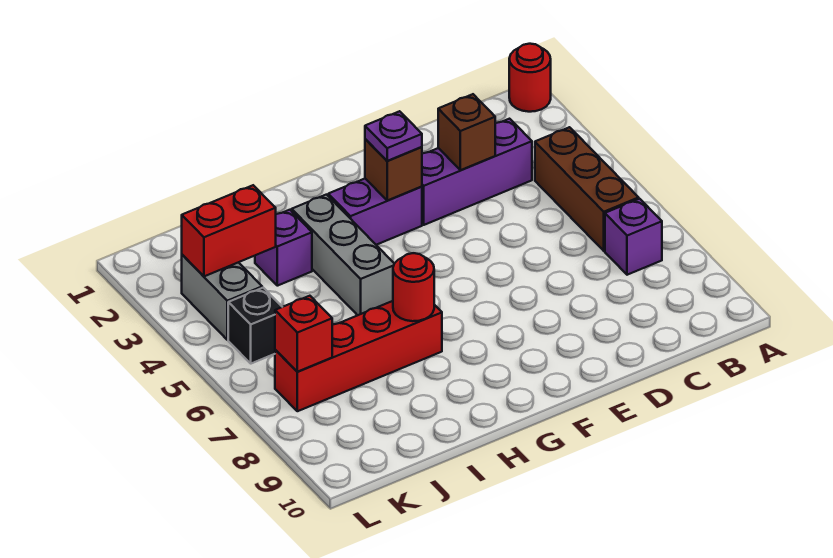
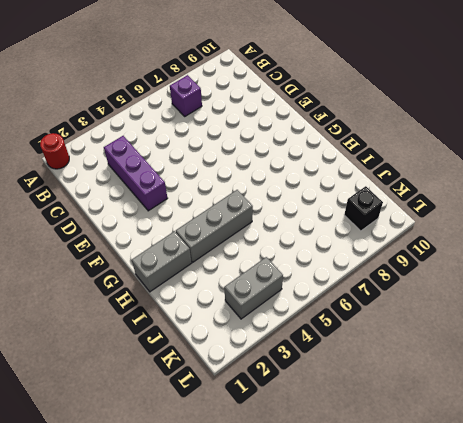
grey brick H1:H2 level 1 -> none
black brick K9 level 1 -> black brick K5 level 1
none -> brown brick B4:B6 level 1
none -> purple brick F3:G3 level 1
none -> red brick H7:K7 level 1

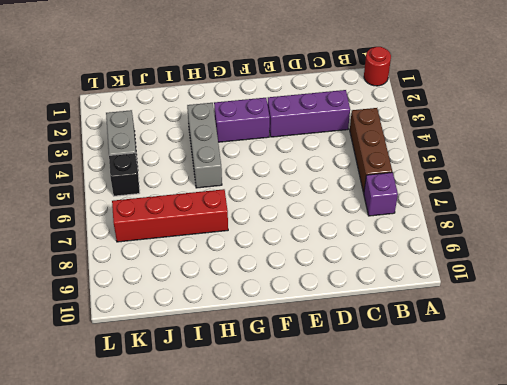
none -> purple brick I3 level 1
none -> brown brick D3 level 2
none -> brown brick F3 level 2

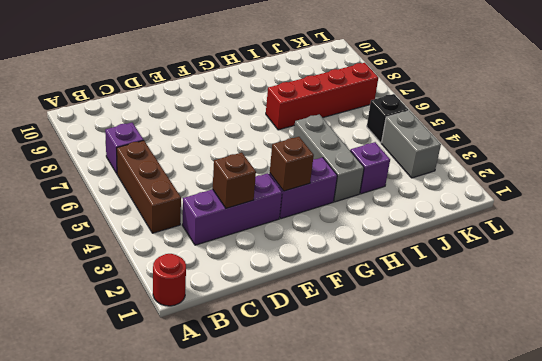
none -> red round brick H7 level 2
none -> red brick J3:K3 level 2
none -> red brick K7 level 2

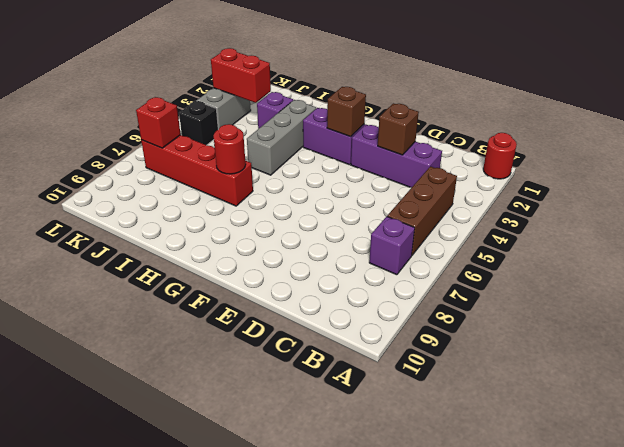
none -> purple plate F3 level 3

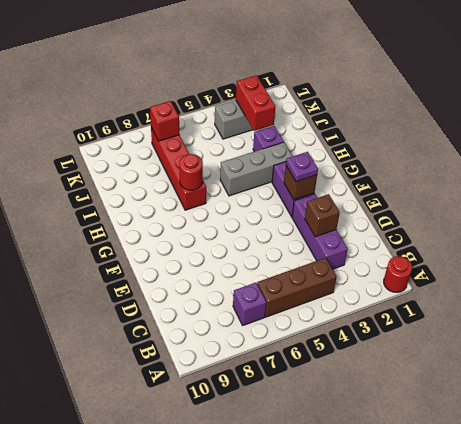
none -> black brick K5 level 1

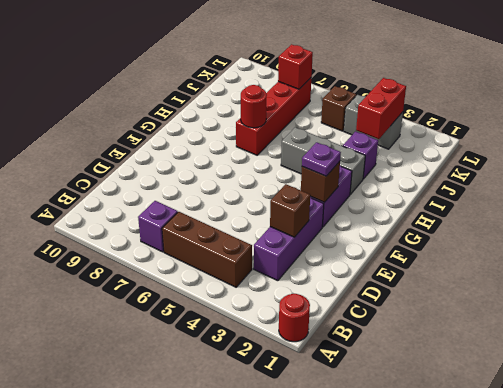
brown brick K5 level 1 -> black brick K5 level 1

